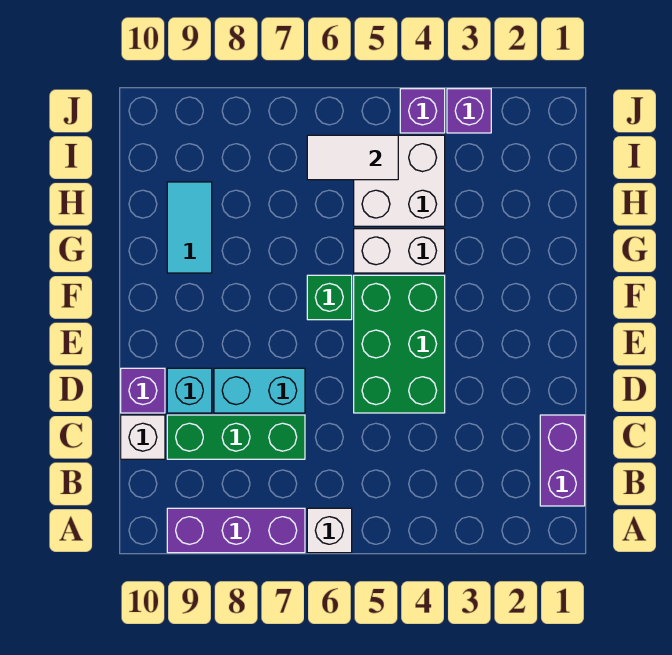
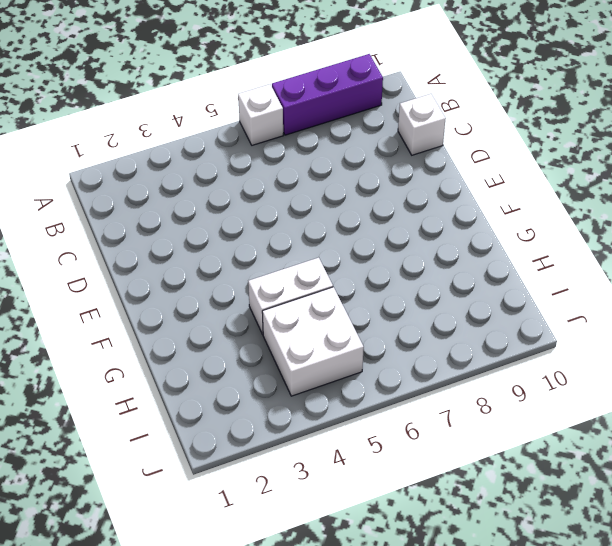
none -> purple brick B1:C1 level 1
none -> green brick C7:C9 level 1
none -> green brick D4:F5 level 1

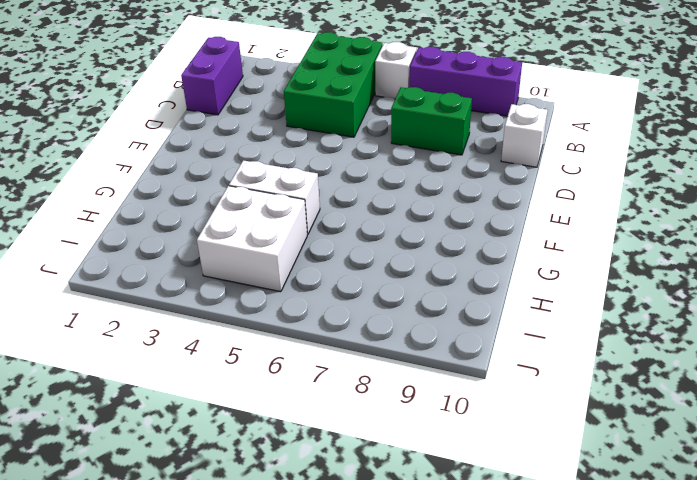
green brick A4:C5 level 1 -> green brick D4:F5 level 1
green brick C7:C8 level 1 -> green brick C7:C9 level 1
none -> cyan brick D7:D8 level 1
none -> cyan brick D9 level 1
none -> purple brick D10 level 1

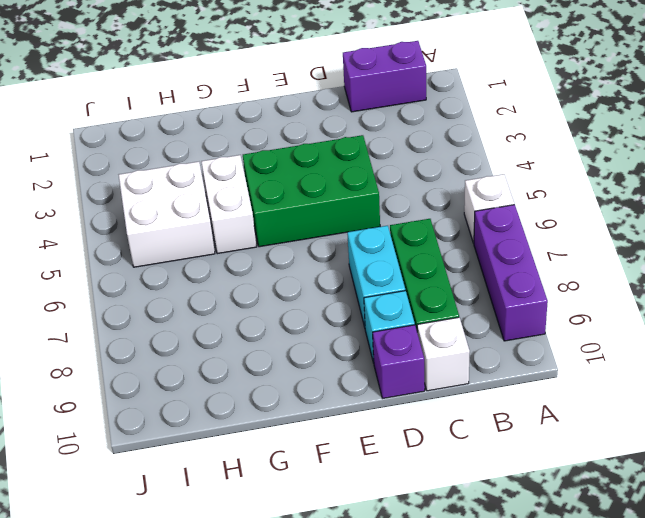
none -> green brick F6 level 1
none -> cyan tile G9:H9 level 1
none -> purple brick J3 level 1

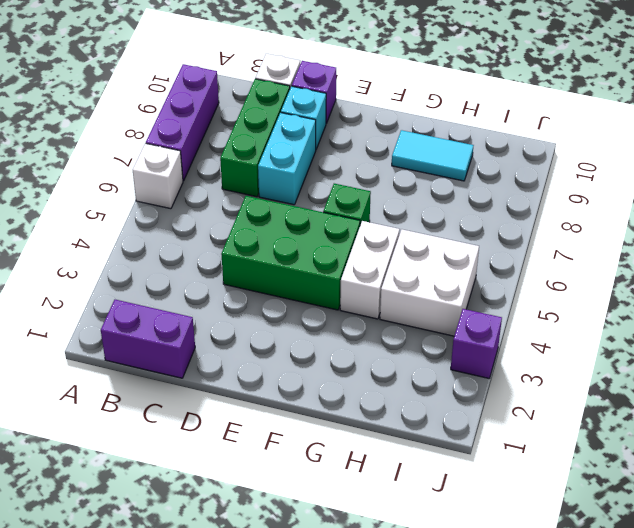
none -> purple brick J4 level 1
none -> white tile I5:I6 level 2

